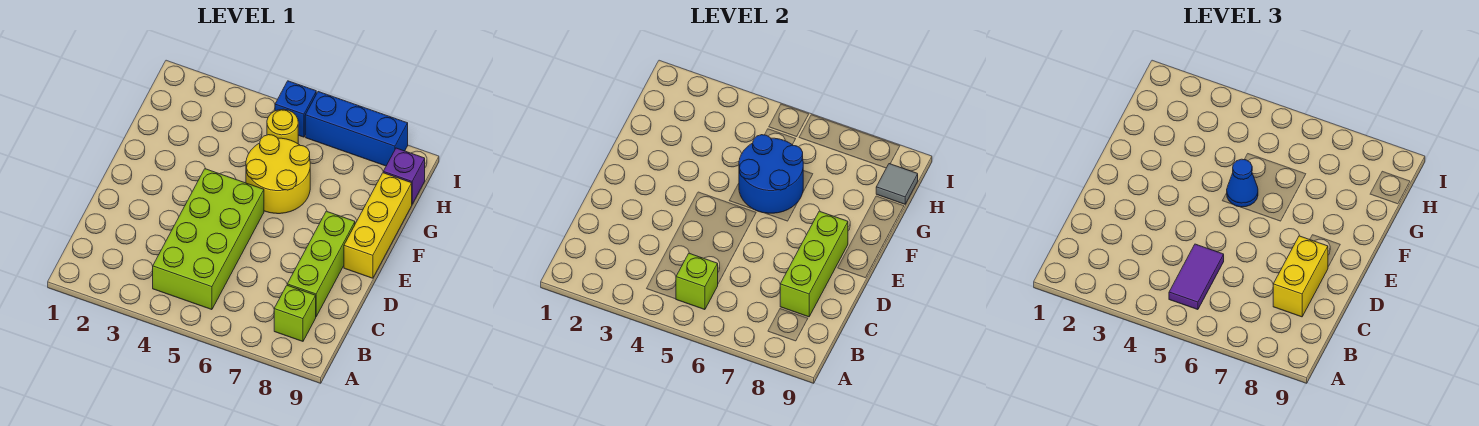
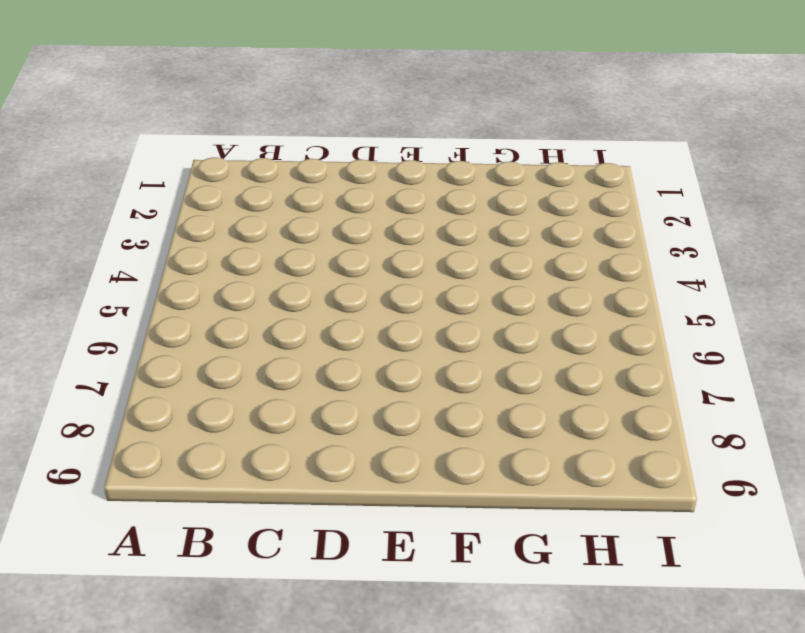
none -> lime brick B4:E5 level 1
none -> lime brick B8 level 1
none -> lime brick C8:E8 level 1

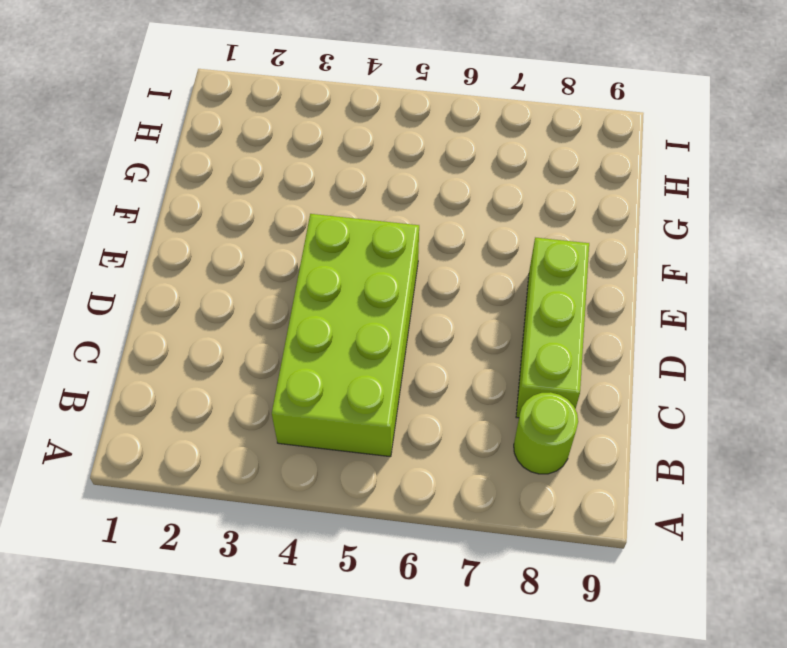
lime round brick B8 level 1 -> lime brick B8 level 1
none -> yellow brick E9:G9 level 1
none -> yellow round brick F5:G6 level 1
none -> yellow round brick H5 level 1

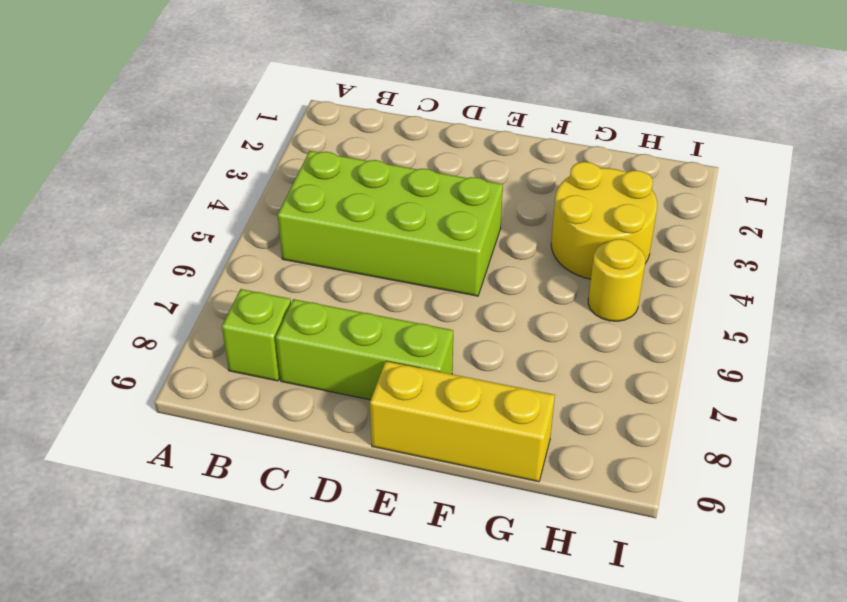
yellow round brick G3:H4 level 1 -> yellow round brick F5:G6 level 1
none -> purple brick H9 level 1
none -> blue brick I5 level 1
none -> blue brick I6:I8 level 1

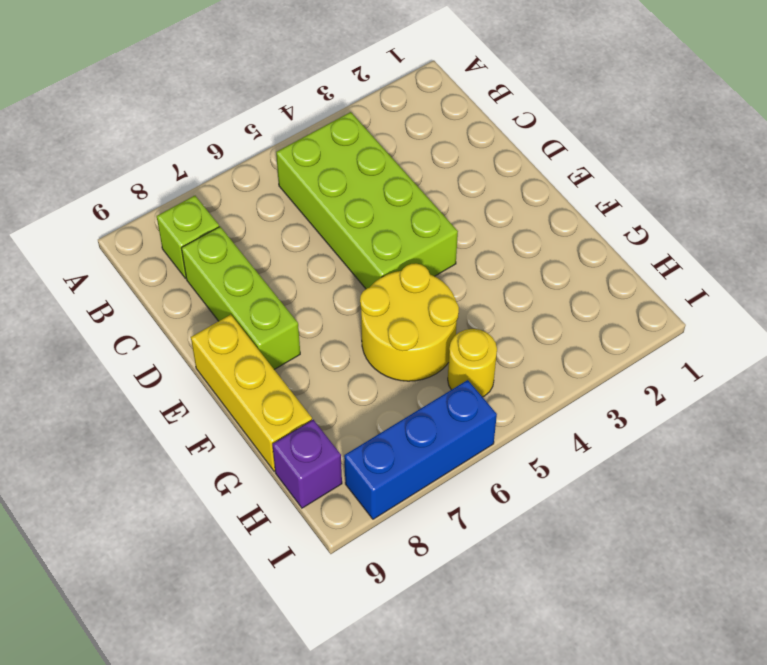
none -> blue brick I5 level 1
none -> lime brick B5 level 2
none -> lime brick C8:E8 level 2

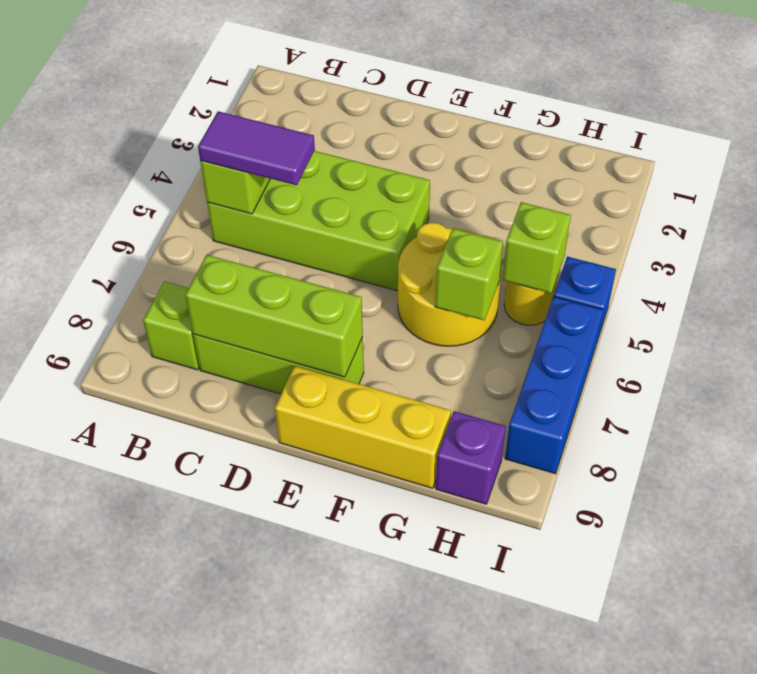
lime brick G6 level 2 -> blue round brick F5:G6 level 2
lime brick H5 level 2 -> none
none -> grey tile H9 level 2
none -> yellow brick C8:D8 level 3
none -> blue cone F5 level 3

